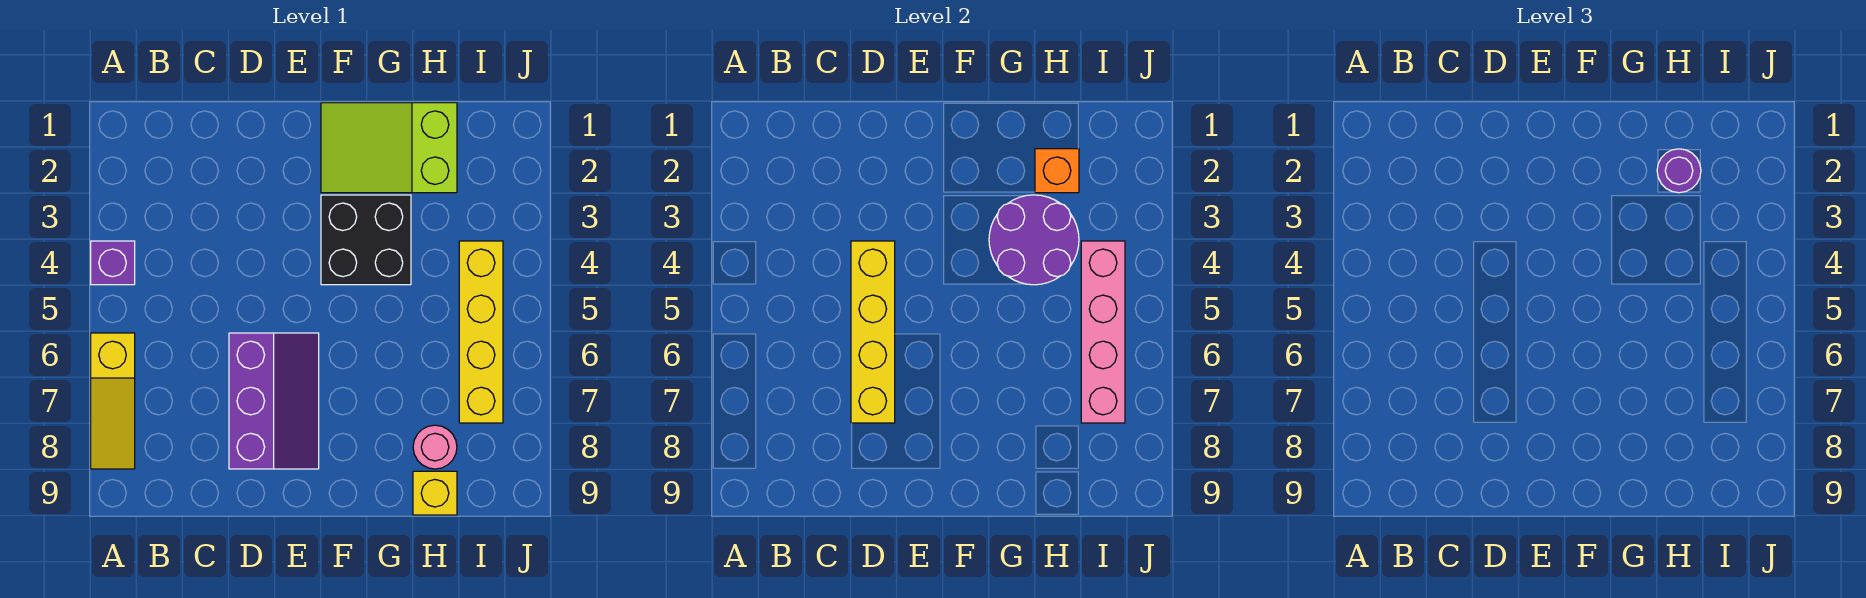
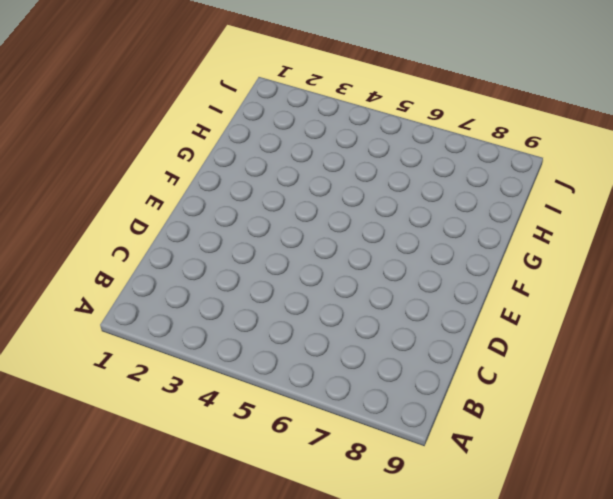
none -> purple brick A4 level 1
none -> yellow slope A6:A8 level 1 top 6
none -> purple slope D6:E8 level 1 top D

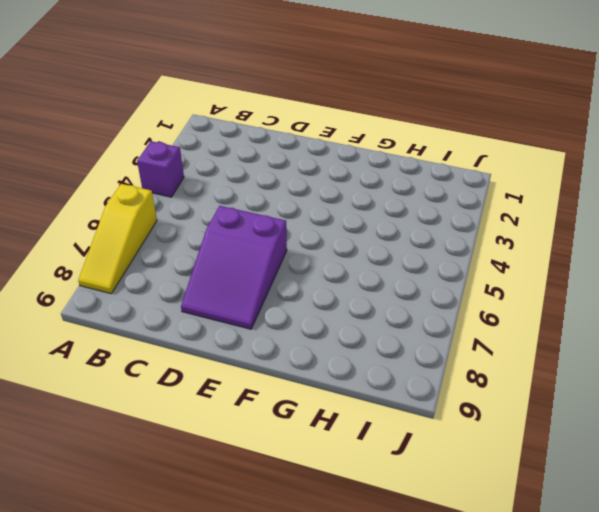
purple slope D6:E8 level 1 top 6 -> purple slope D6:E8 level 1 top D
none -> lime slope F1:H2 level 1 top H
none -> black brick F3:G4 level 1
none -> pink round brick H8 level 1

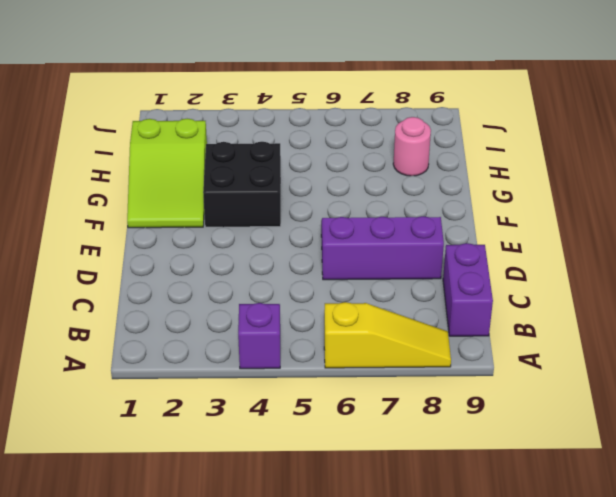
purple brick B9:C9 level 1 -> none
none -> yellow brick H9 level 1
none -> yellow brick I4:I7 level 1
none -> yellow brick D4:D7 level 2

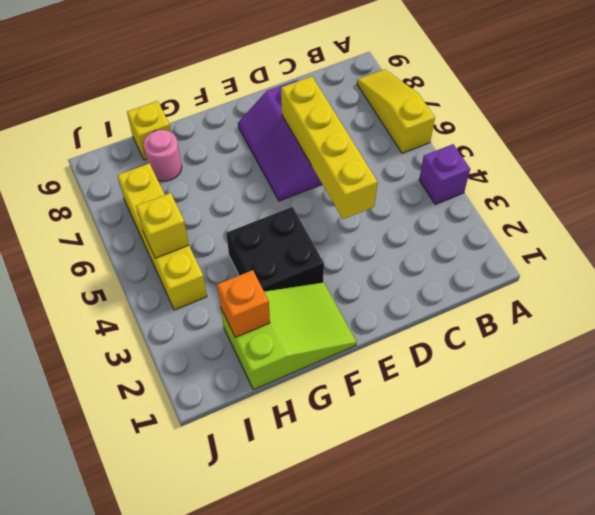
yellow brick I5 level 2 -> pink brick I4:I7 level 2
none -> purple round brick G3:H4 level 2
none -> purple round brick H2 level 3

